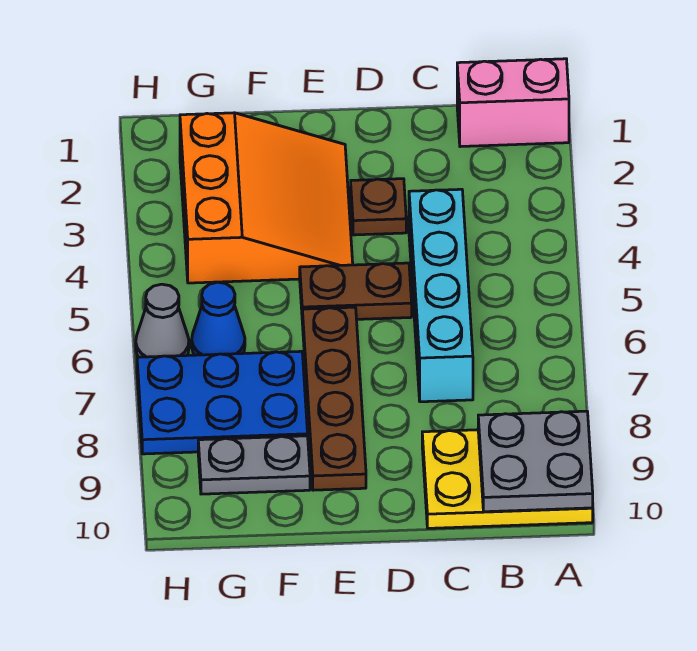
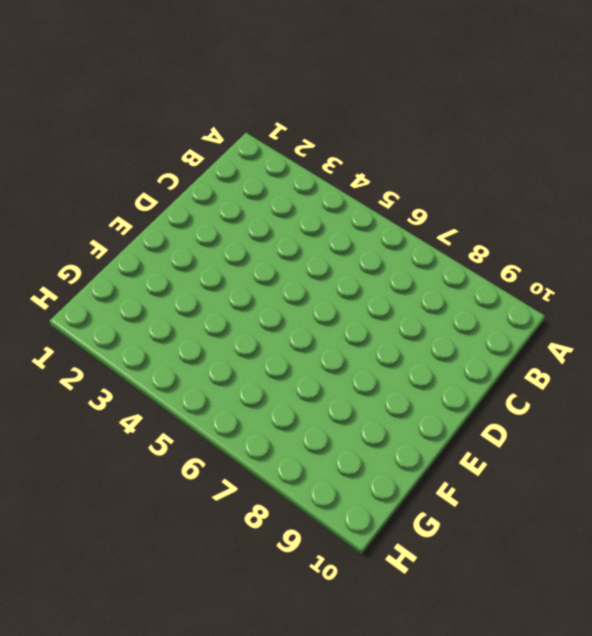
none -> pink brick A1:B1 level 1
none -> yellow plate A9:C10 level 1
none -> cyan brick C4:C7 level 1

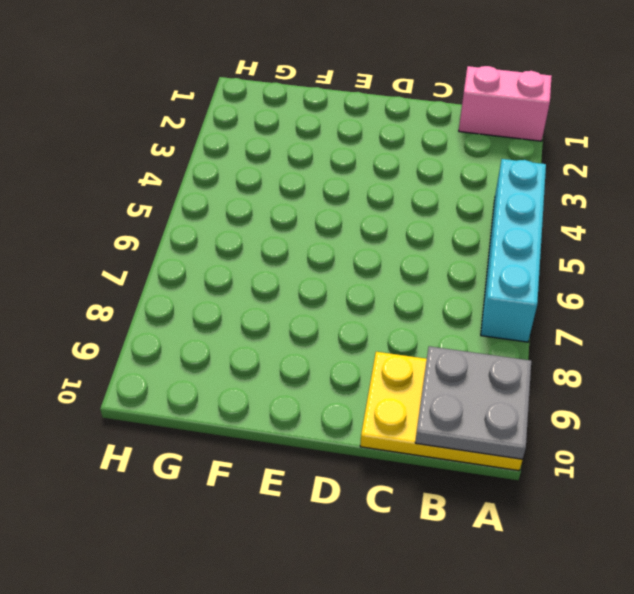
cyan brick A4:A7 level 1 -> cyan brick C4:C7 level 1
none -> brown plate D3 level 1
none -> brown plate D5:E5 level 1
none -> orange slope E2:G4 level 1 top G

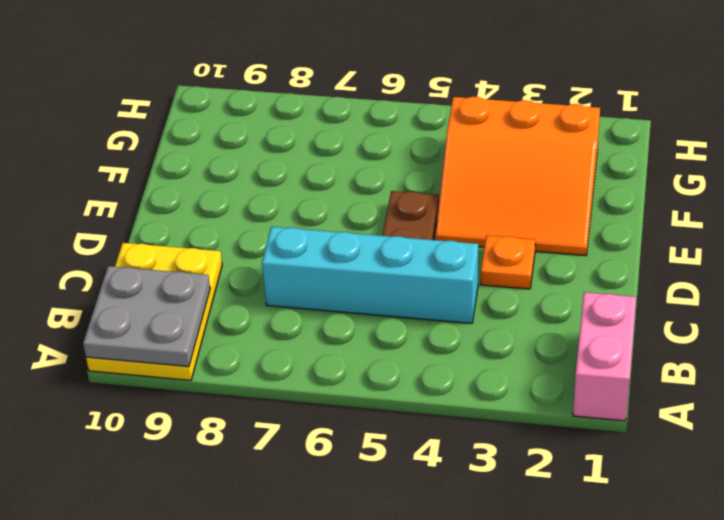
orange plate D3 level 1 -> brown plate D3 level 1
none -> brown plate E6:E9 level 1
none -> blue plate F7:H8 level 1
none -> grey plate F9:G9 level 1

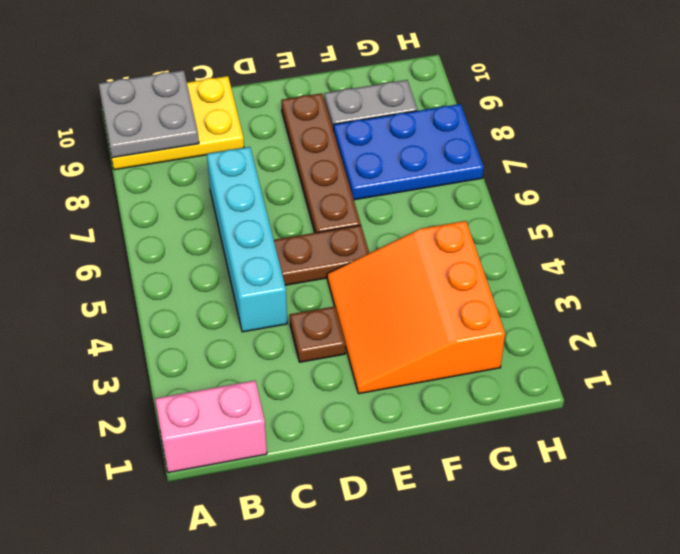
none -> blue cone G6 level 1
none -> grey cone H6 level 1

